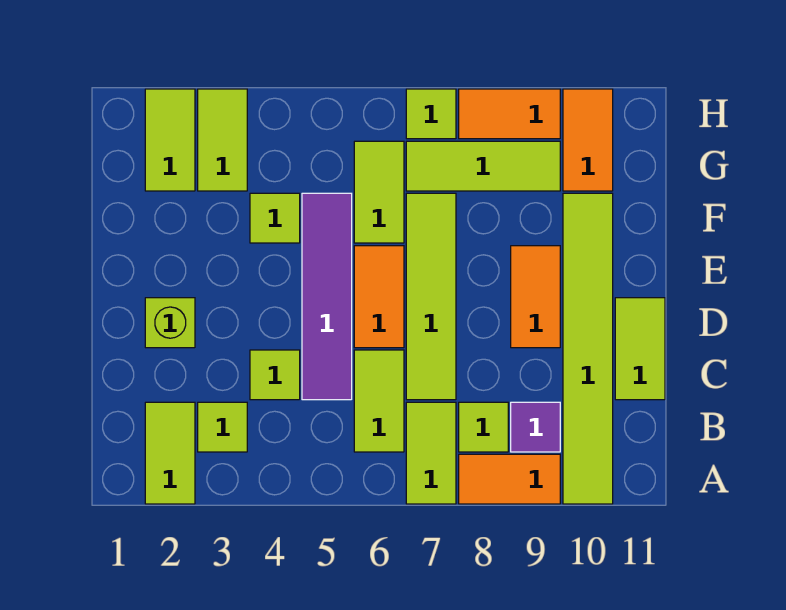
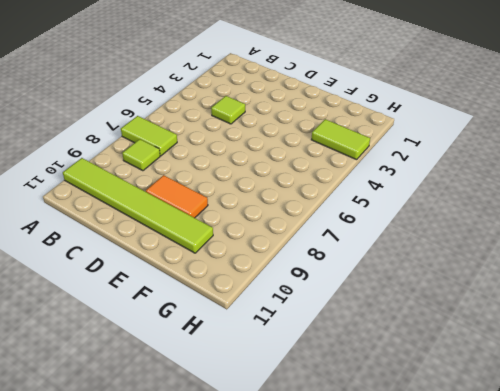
none -> lime tile A2:B2 level 1
none -> orange tile A8:A9 level 1
none -> lime tile B3 level 1

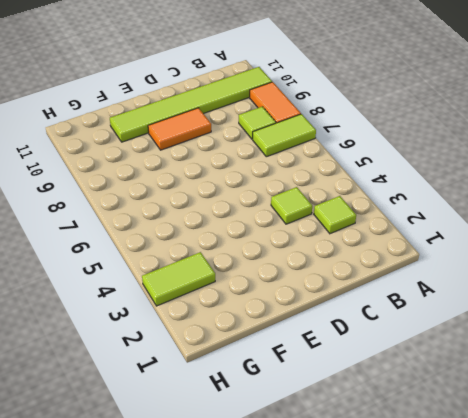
none -> lime tile A2:B2 level 1
none -> lime tile B6:C6 level 1
none -> purple tile B9 level 1

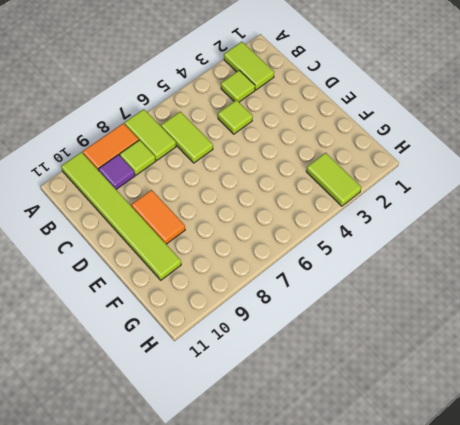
none -> purple tile C5:F5 level 1
none -> lime tile C7:F7 level 1
none -> lime tile C11:D11 level 1

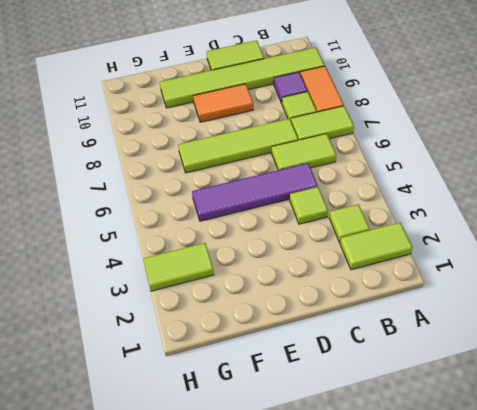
none -> lime brick D2 level 1
none -> orange tile D6:E6 level 1
none -> lime tile F4 level 1

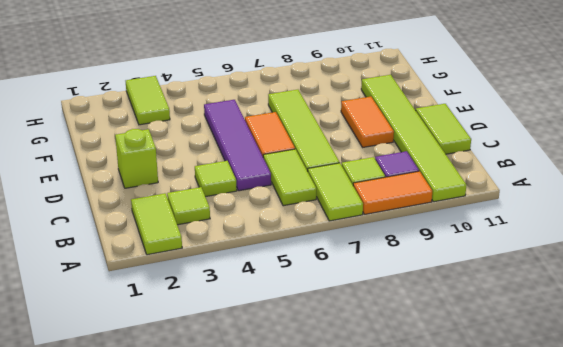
none -> lime tile F4 level 1
none -> lime tile F6:G6 level 1
none -> lime tile G2:H2 level 1

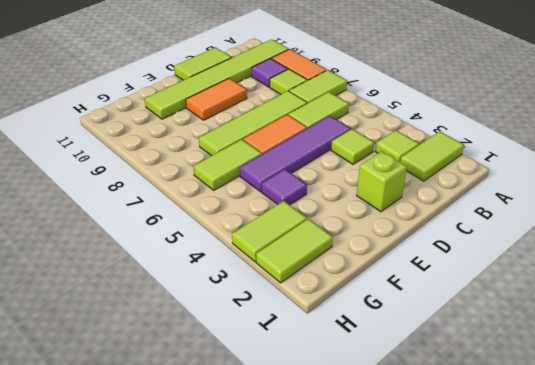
purple tile F4 level 1 -> lime tile F4 level 1
none -> lime tile G7:G9 level 1
none -> orange tile G10:H10 level 1
none -> lime tile H7 level 1

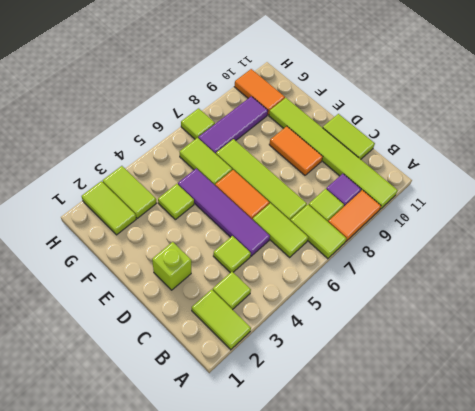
purple tile G7:G9 level 1 -> lime tile G7:G9 level 1
none -> orange tile H8:H9 level 1

